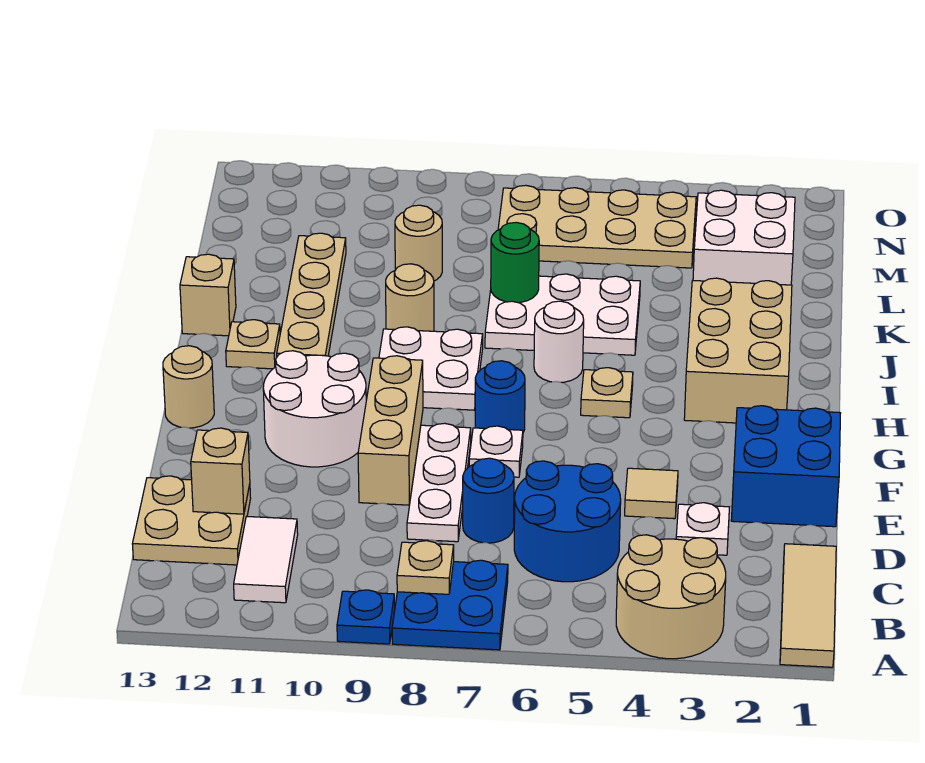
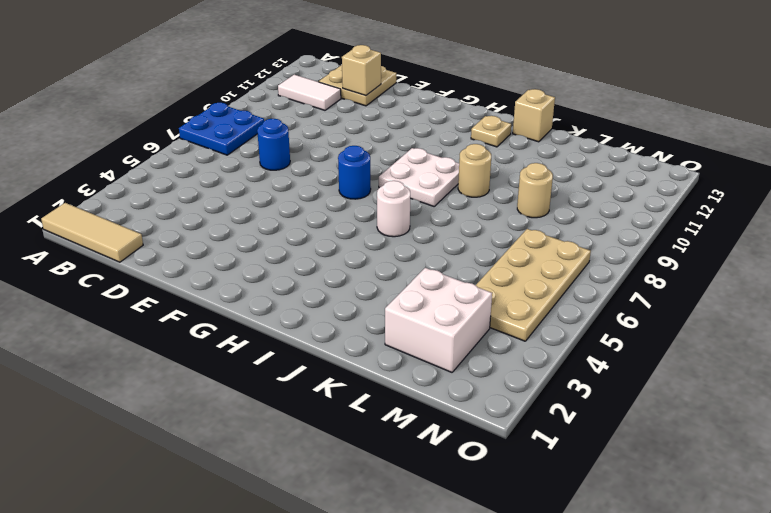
none -> tan round brick A3:B4 level 1
none -> blue plate A9 level 1
none -> blue round brick C5:D6 level 1
none -> white plate D3 level 1

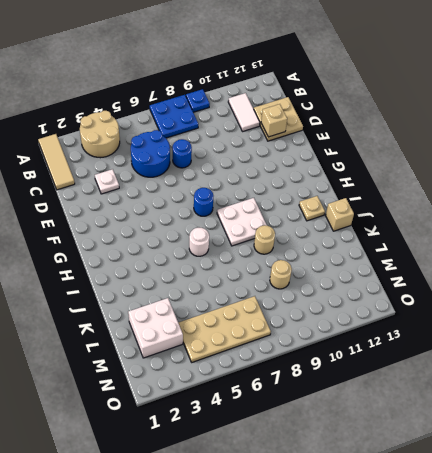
none -> white plate D8:F8 level 1
none -> blue brick E1:F2 level 1
none -> tan tile E4 level 1
none -> tan brick E9:G9 level 1

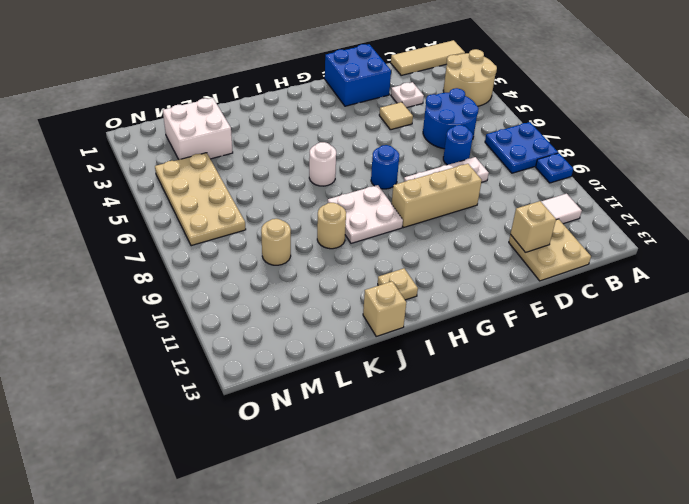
none -> white plate F7 level 1
none -> white round brick F10:G11 level 1
none -> tan round brick G13 level 1
none -> tan brick H2:J3 level 1

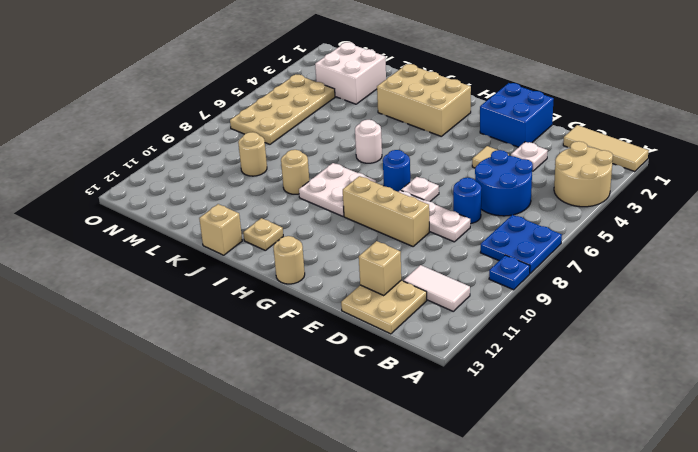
none -> white round brick F10:G11 level 1
none -> tan plate H5 level 1
none -> tan plate I11:L11 level 1
none -> white plate J5:K7 level 1

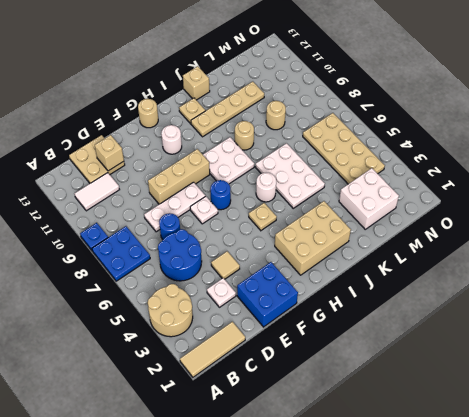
white round brick G11 level 1 -> white round brick F10:G11 level 1
none -> tan plate B8 level 2
none -> green round brick K7 level 2

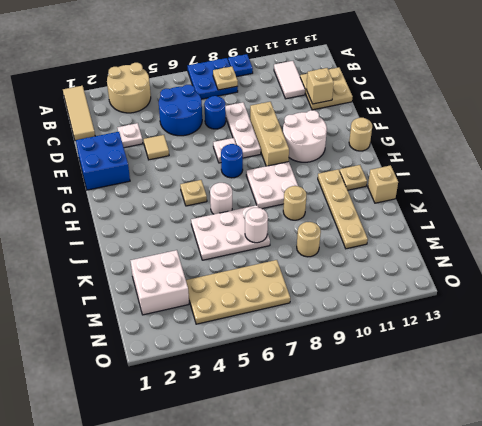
white round brick K7 level 2 -> green round brick K7 level 2
none -> tan brick H2:J3 level 1

